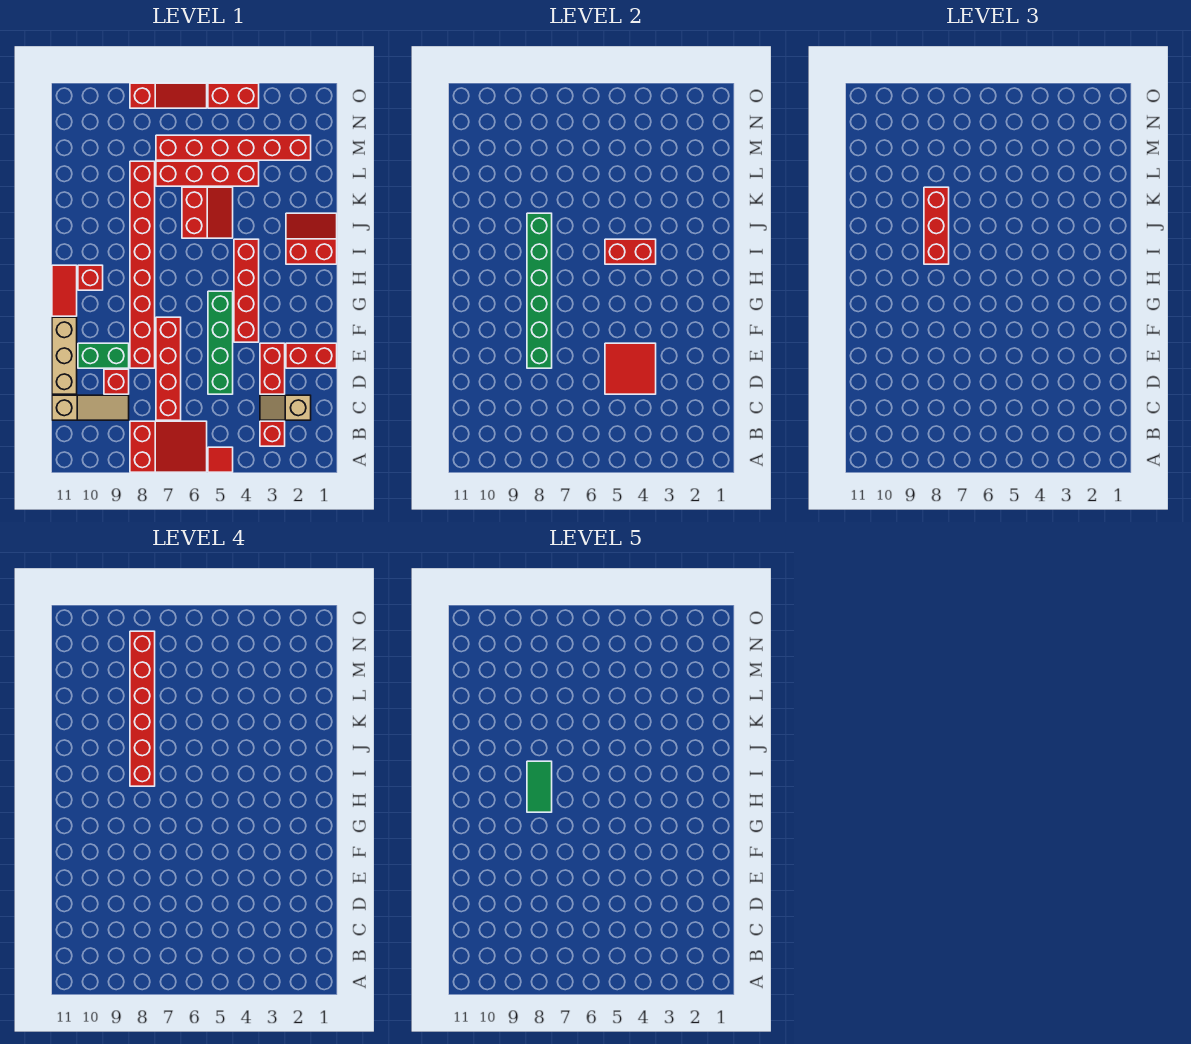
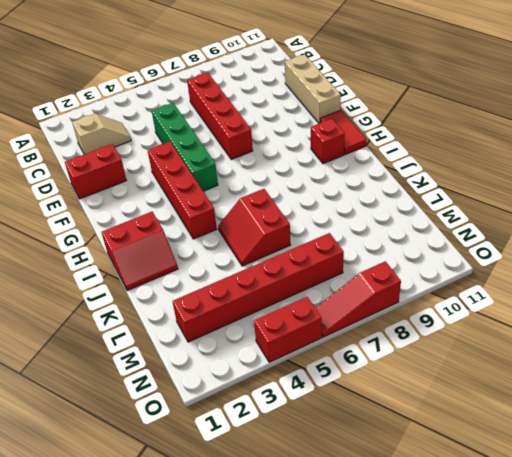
none -> red tile A5 level 1
none -> red slope A6:B8 level 1 top 8
none -> red brick B3 level 1

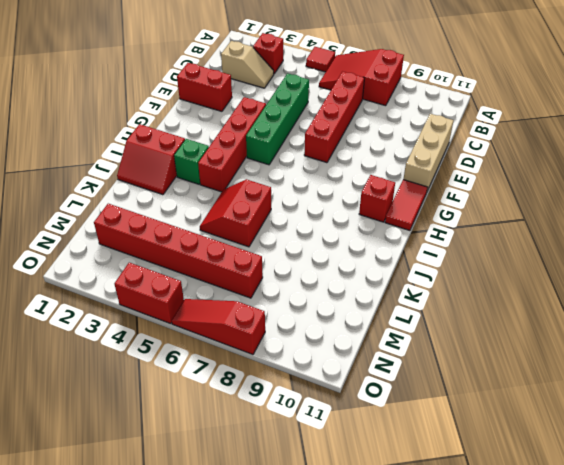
green brick I3 level 1 -> none
none -> tan slope C9:C11 level 1 top 11
none -> red brick D3:E3 level 1
none -> red brick D9 level 1

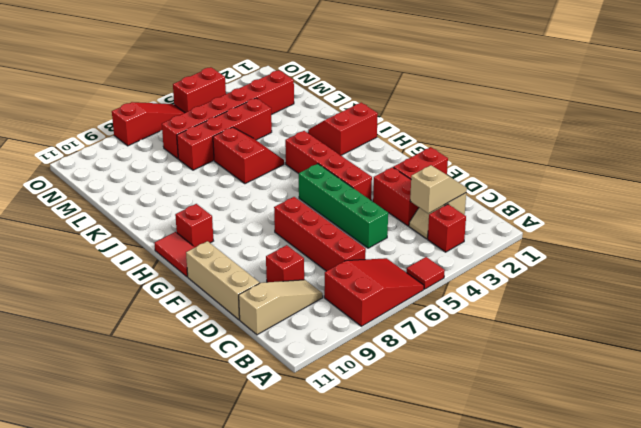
tan slope C2:C3 level 2 top 3 -> none
none -> red brick E8:L8 level 1
none -> green brick E9:E10 level 1
none -> red tile D4:E5 level 2

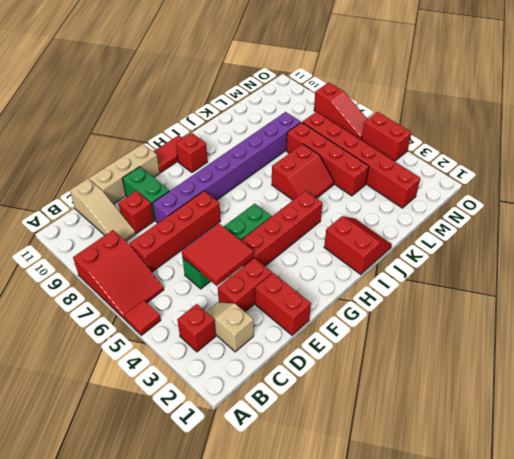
purple brick E8:L8 level 1 -> red brick E8:L8 level 1
none -> green brick E8:J8 level 2
none -> red brick I4:I5 level 2
none -> red brick I8:K8 level 3

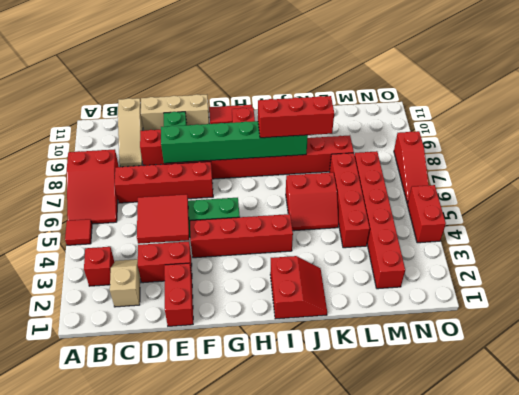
none -> red brick I4:I5 level 2
none -> red brick I8:N8 level 4
none -> green tile H8:I8 level 5

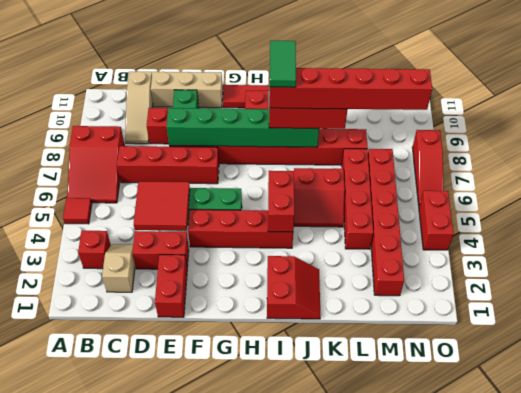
green tile I8:I9 level 5 -> green tile H8:I8 level 5

